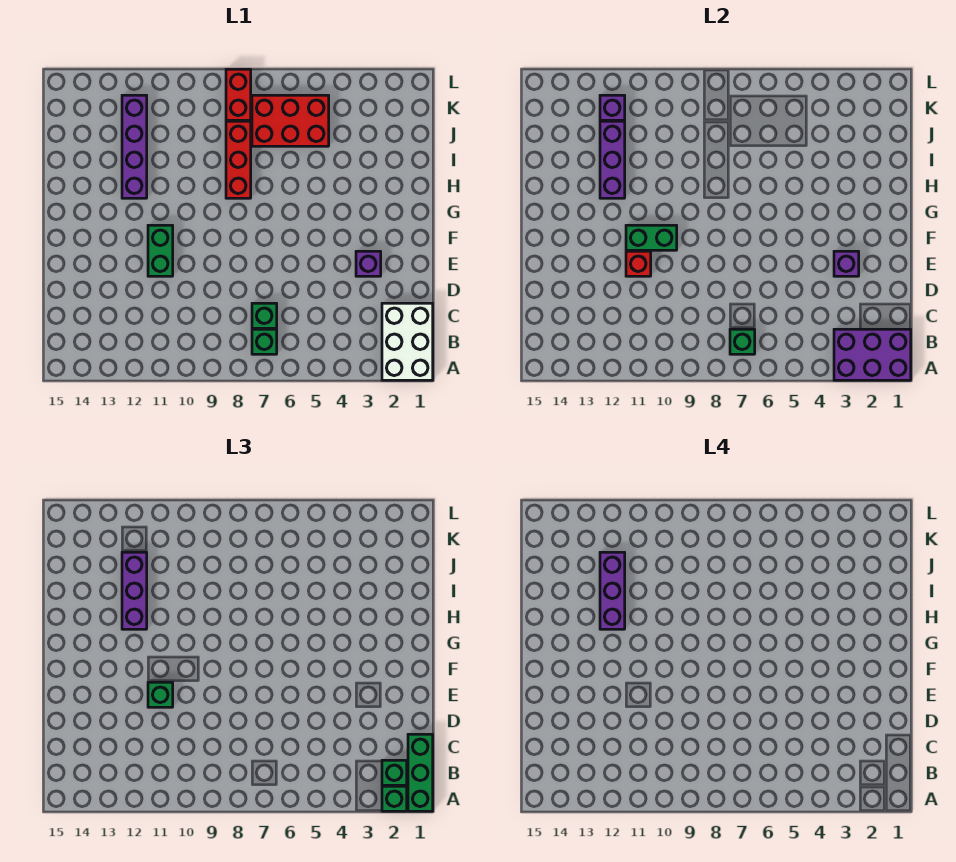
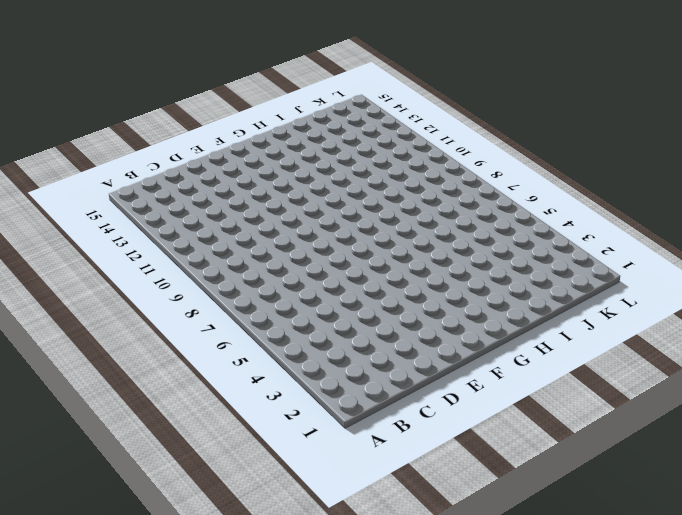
none -> white brick A1:C2 level 1
none -> green brick B7 level 1
none -> green brick C7 level 1

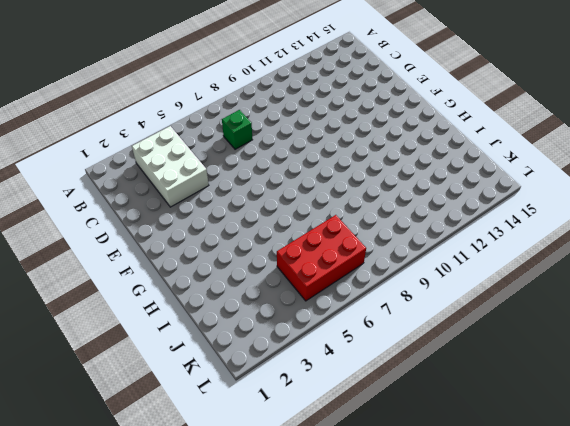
white brick B3:D4 level 1 -> white brick A1:C2 level 1
none -> green brick B7 level 1
none -> purple brick E3 level 1
none -> green brick E11:F11 level 1

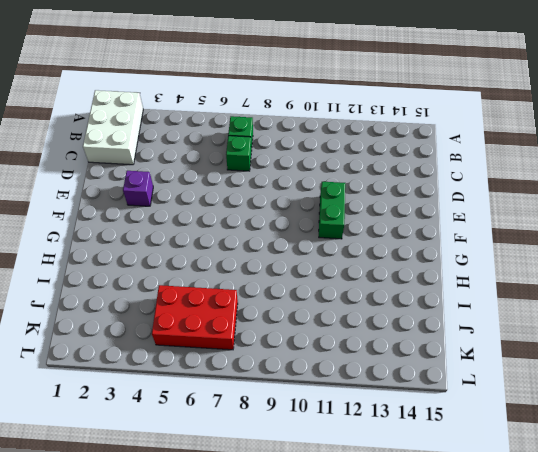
none -> red brick H8:J8 level 1
none -> purple brick H12:K12 level 1
none -> red brick K8:L8 level 1

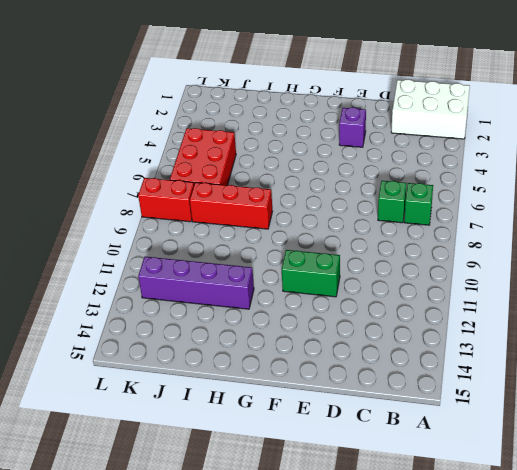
none -> purple brick A1:B3 level 2
none -> green brick B7 level 2
none -> purple brick E3 level 2

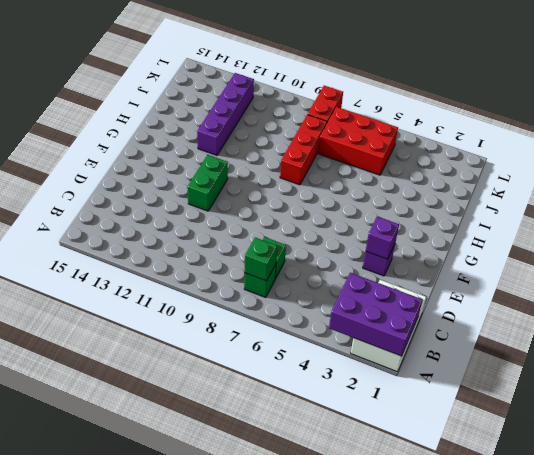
none -> red brick E11 level 2
none -> green brick F10:F11 level 2
none -> purple brick H12:J12 level 2

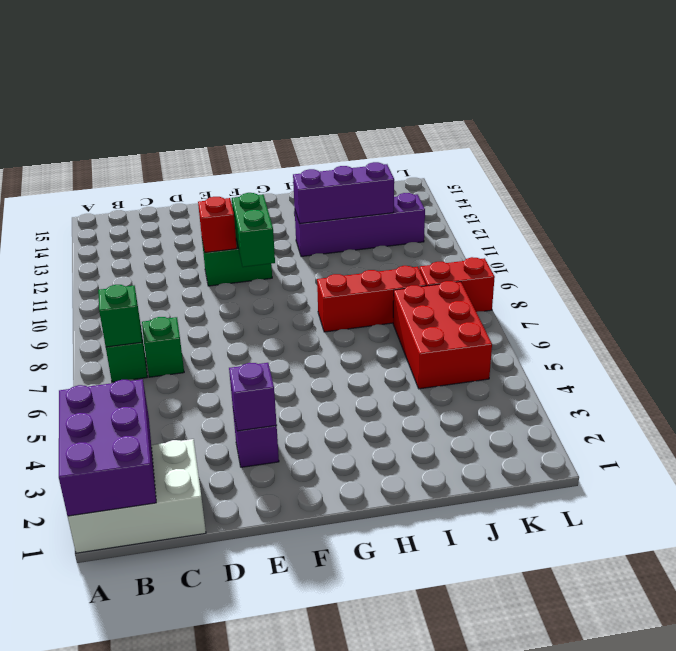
none -> purple brick K12 level 2
none -> green brick A1:C1 level 3
none -> green brick A2 level 3

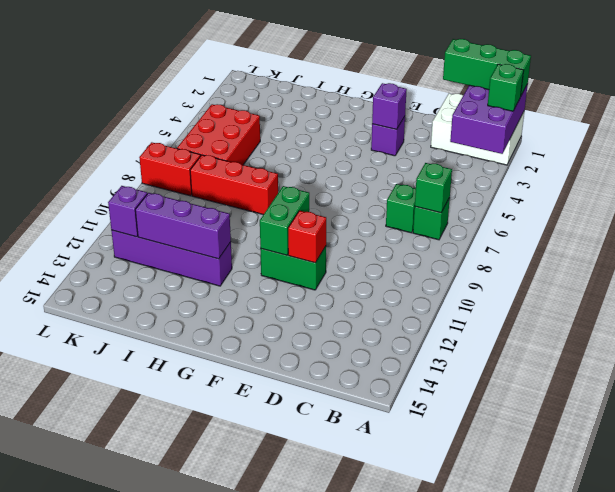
none -> green brick B2 level 3
none -> green brick E11 level 3
none -> purple brick H12:J12 level 3

